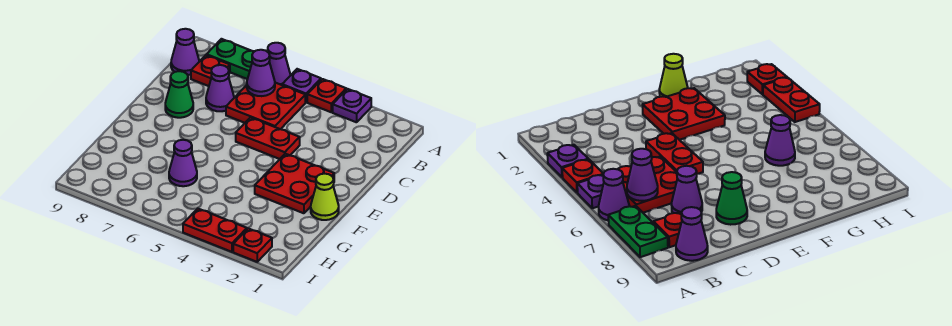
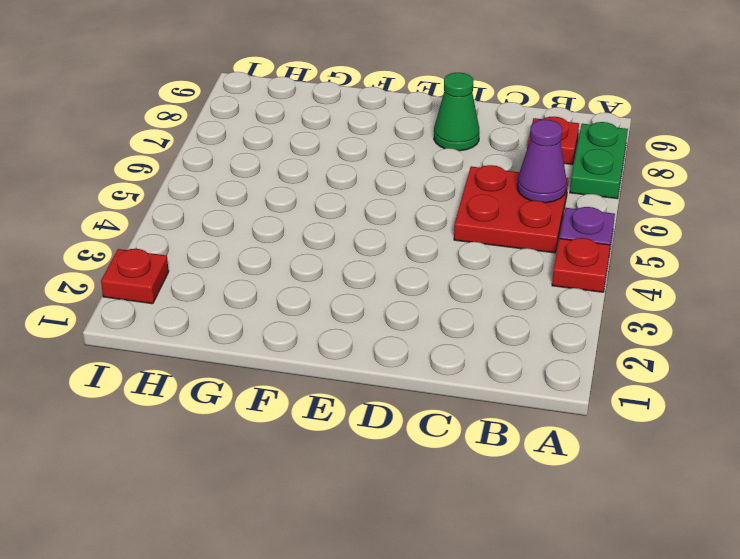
none -> purple plate A3 level 1
none -> purple cone A6 level 1
none -> purple cone B9 level 1

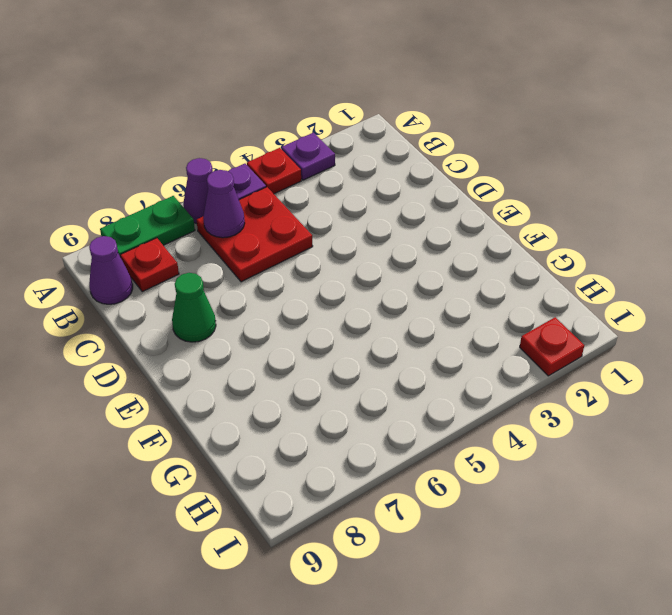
none -> purple cone C7 level 1
none -> red plate D4:D5 level 1
none -> red plate E2:F3 level 1

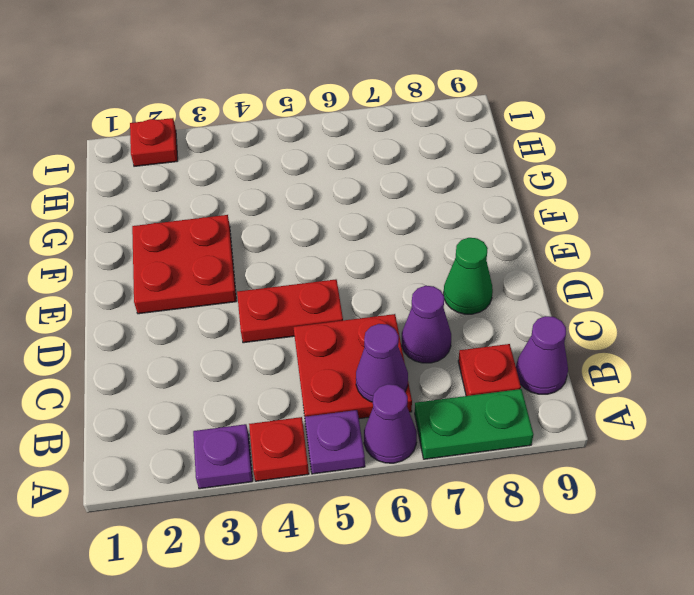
none -> lime cone F1 level 1
none -> purple cone G6 level 1
none -> red plate I3:I4 level 1

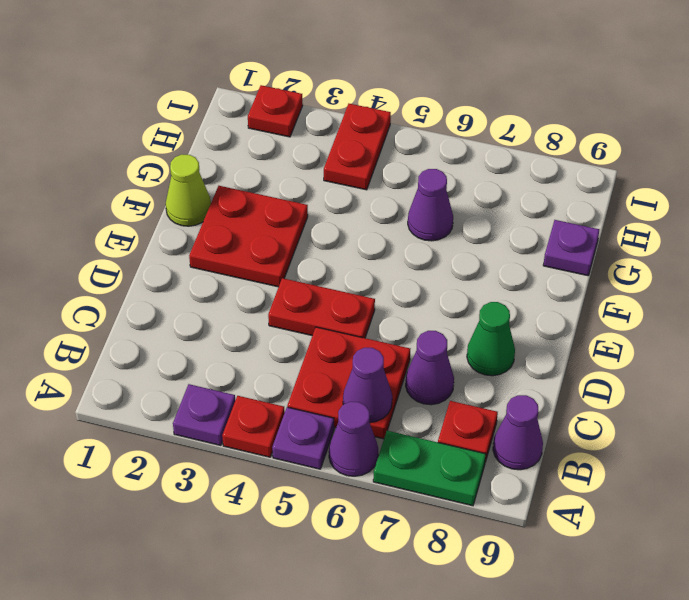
purple plate G9 level 1 -> none
red plate H4:I4 level 1 -> red plate I3:I4 level 1

